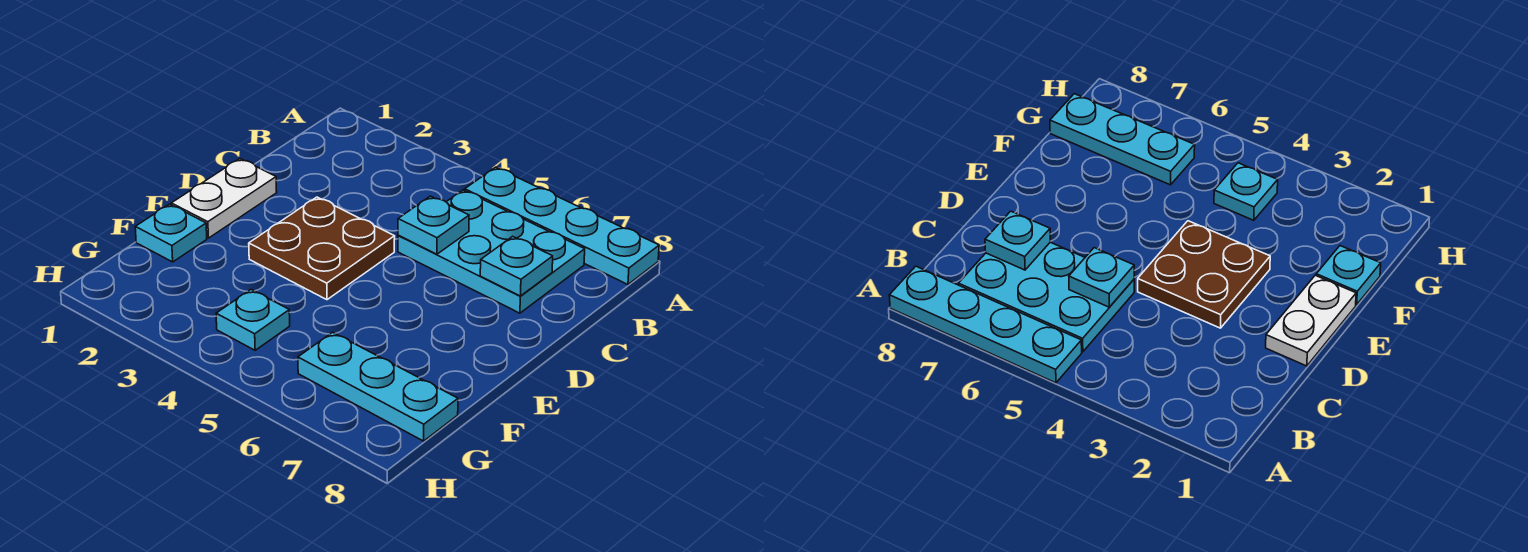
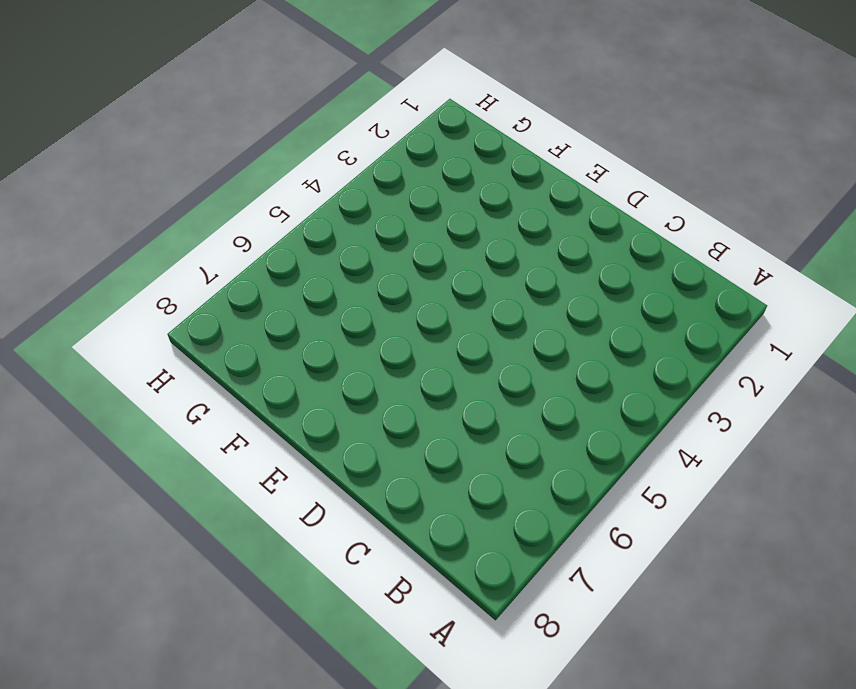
none -> cyan plate A5:A8 level 1
none -> cyan plate B5:C7 level 1

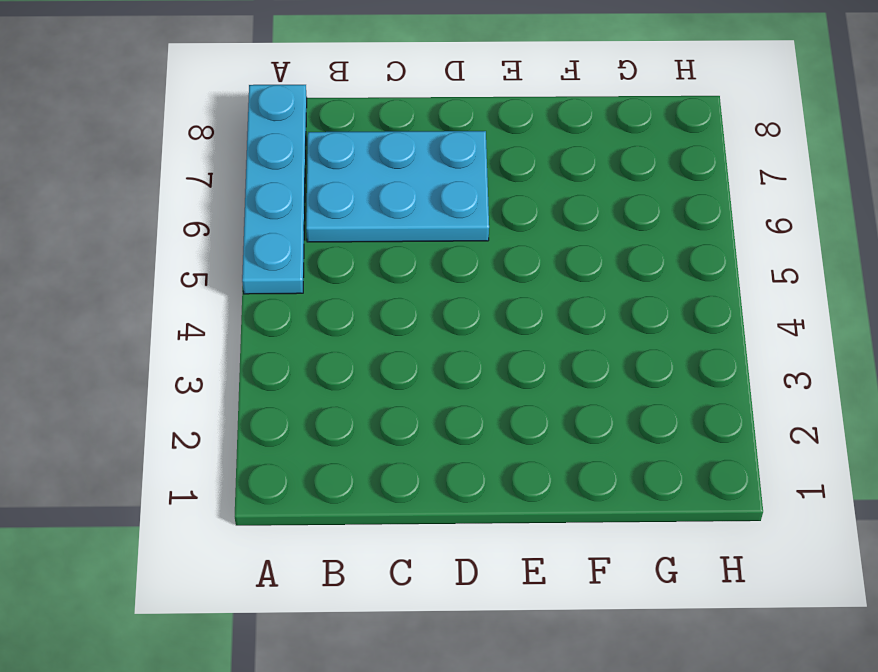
cyan plate B6:D7 level 1 -> cyan plate B5:C7 level 1
none -> white plate D1:E1 level 1
none -> brown plate D3:E4 level 1

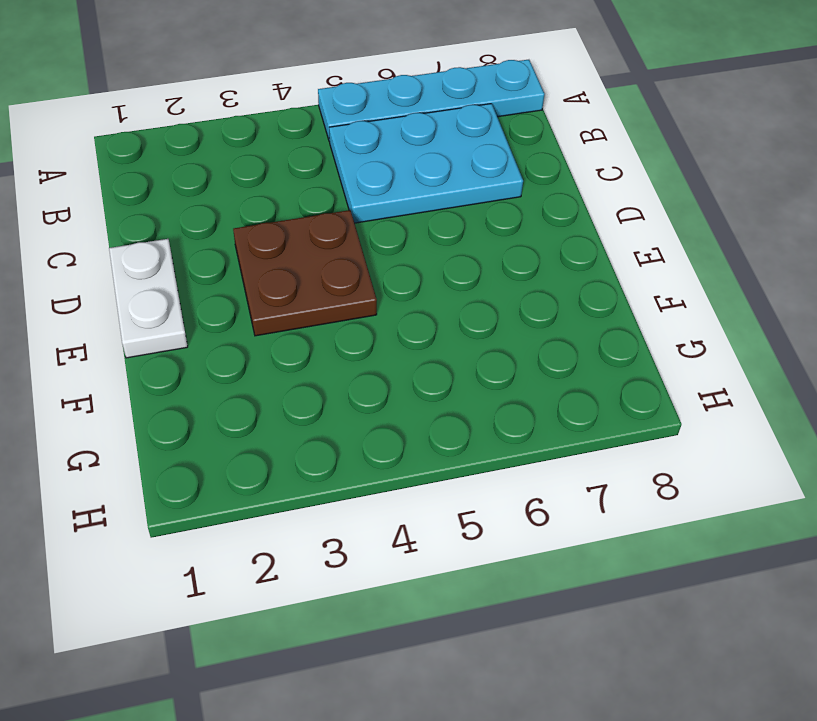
none -> cyan plate F1 level 1
none -> cyan plate G4 level 1

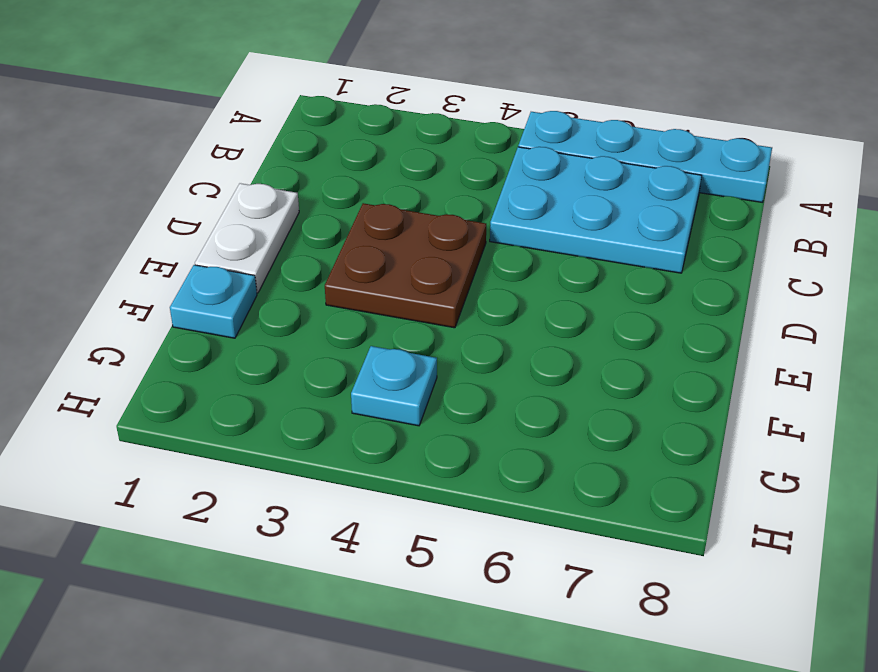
none -> cyan plate G6:G8 level 1
none -> cyan plate C5 level 2

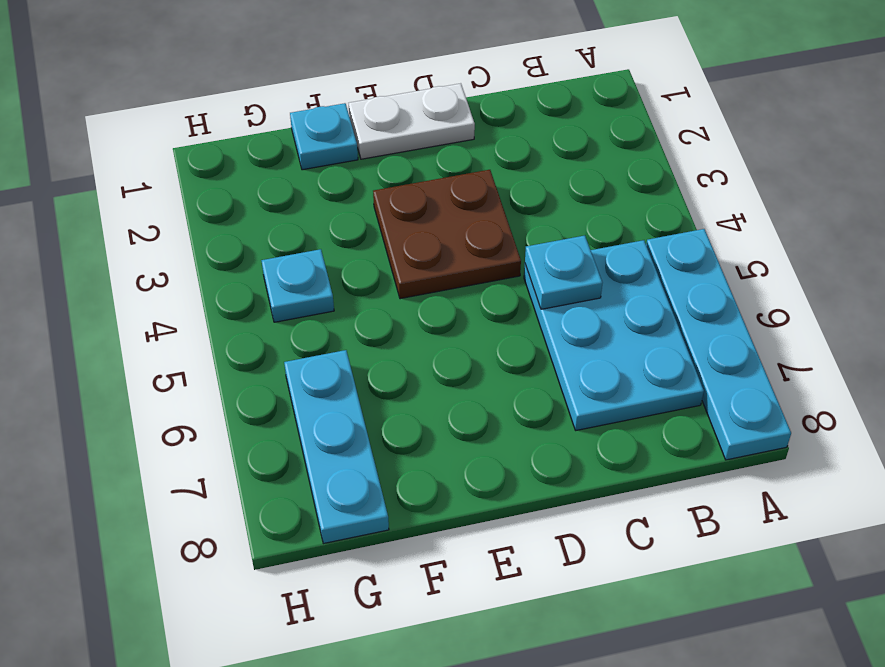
none -> cyan plate C7 level 2

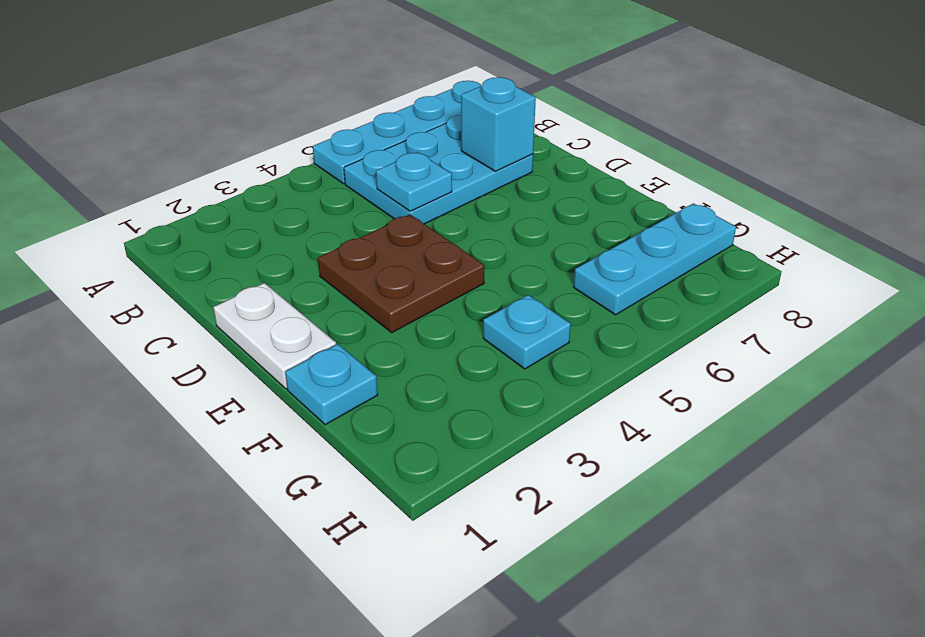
cyan brick C7 level 2 -> cyan plate C7 level 2

